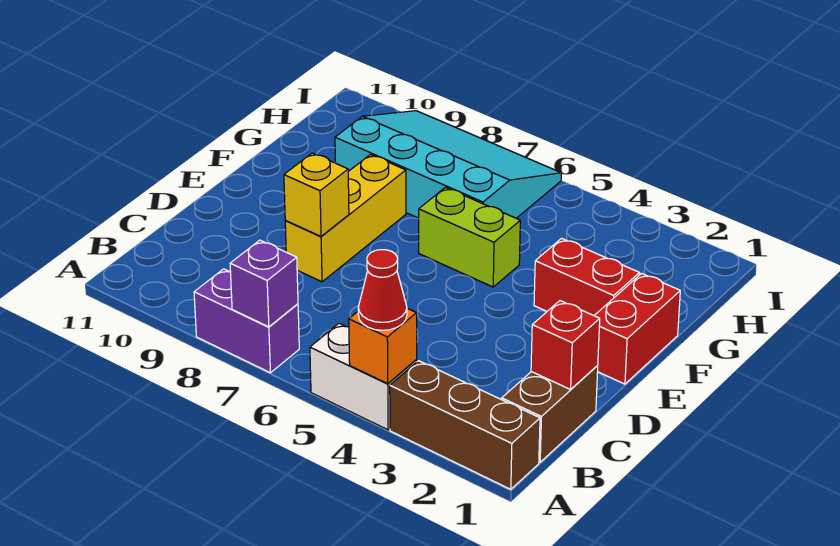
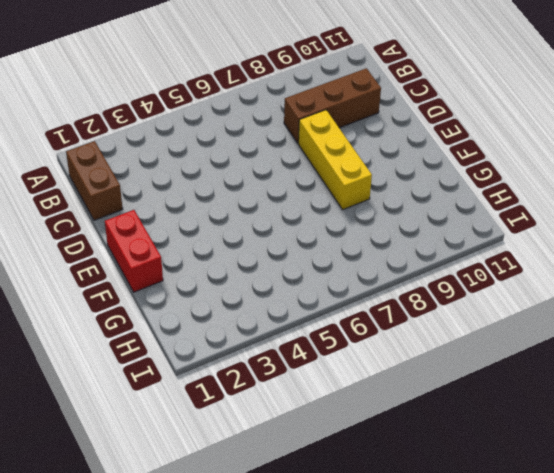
brown brick C8:C10 level 1 -> brown brick A1:A3 level 1
none -> white brick A4:A5 level 1
none -> purple brick A7:A8 level 1
none -> red brick F2:F3 level 1

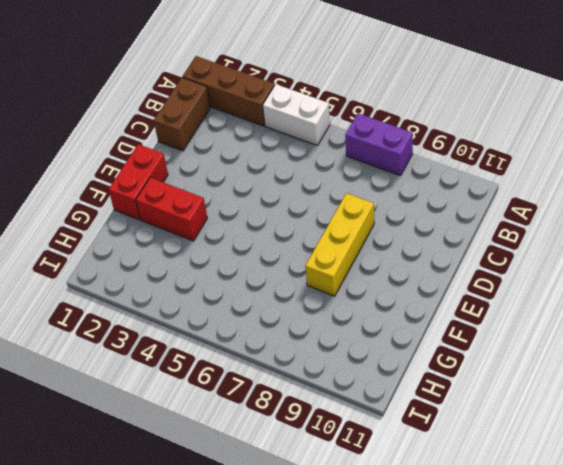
none -> lime brick F5:F6 level 1
none -> cyan slope G6:I9 level 1 top G
none -> orange brick A4 level 2

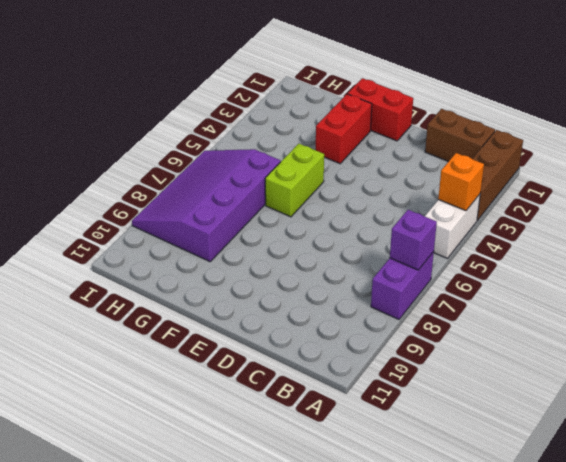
purple slope G6:I9 level 1 top G -> cyan slope G6:I9 level 1 top G
none -> yellow brick D8:F8 level 1
none -> red brick C1 level 2
none -> yellow brick D8 level 2

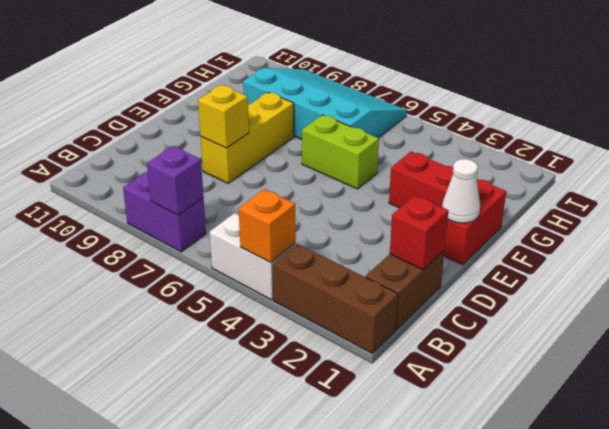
white cone E1 level 2 -> none
none -> red cone A4 level 3

